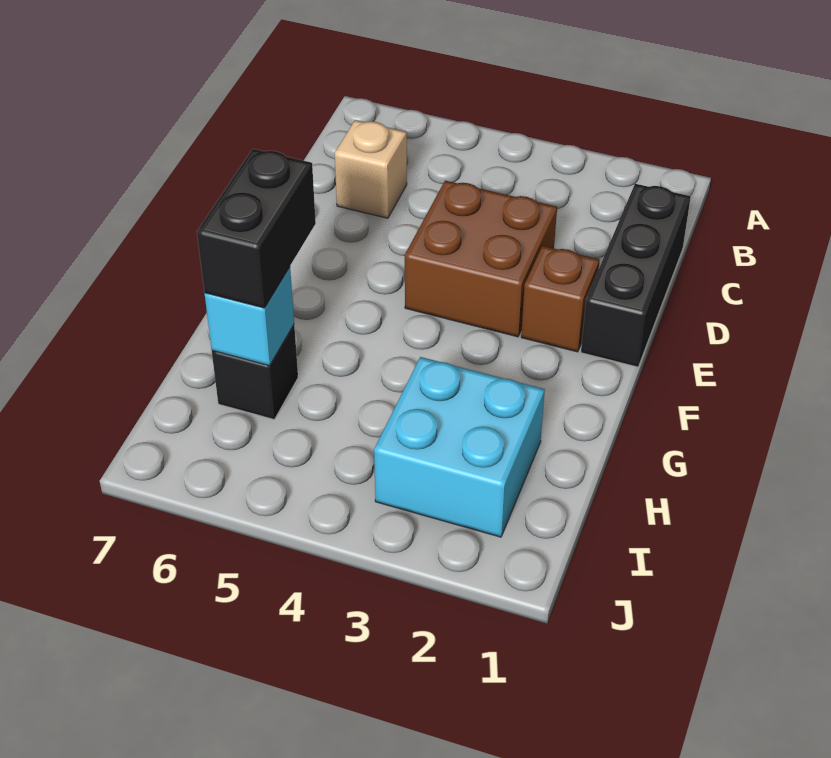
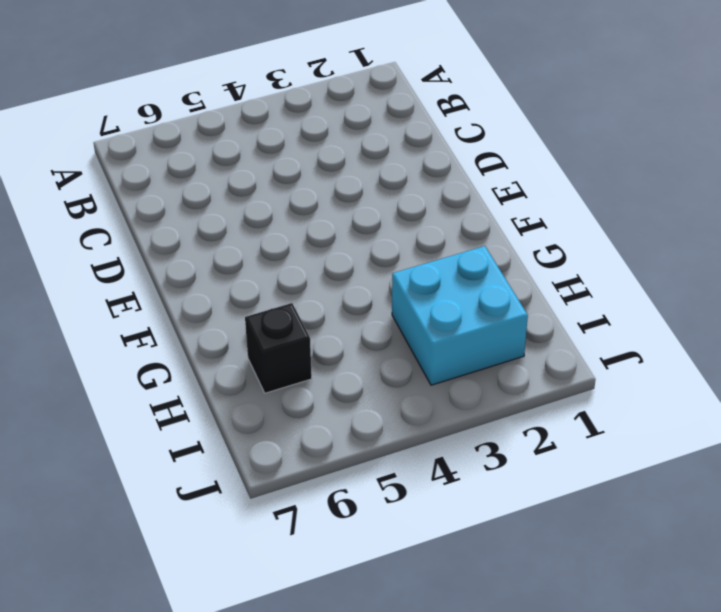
none -> black brick C1:E1 level 1
none -> tan brick C6 level 1

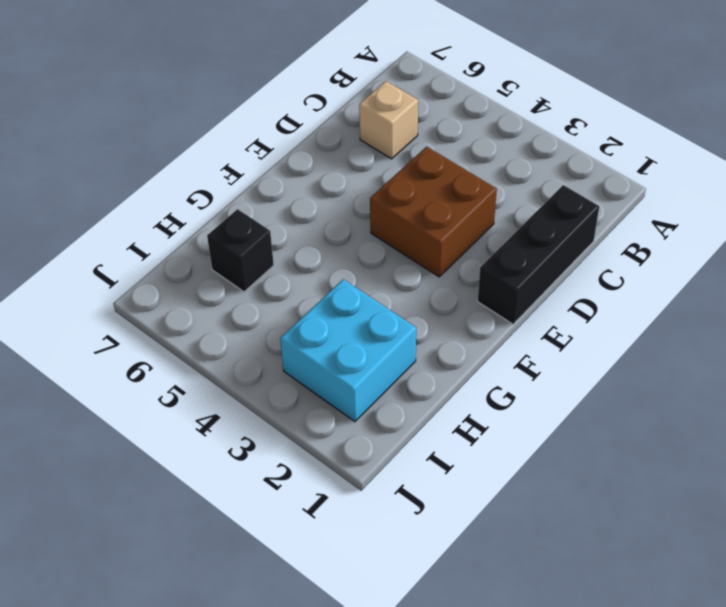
none -> brown brick E2 level 1
none -> cyan brick H6 level 2

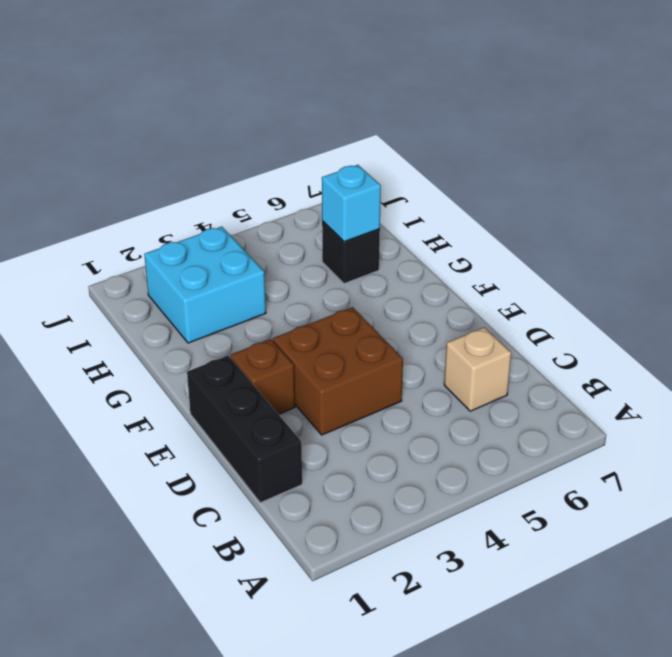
none -> black brick G6:H6 level 3

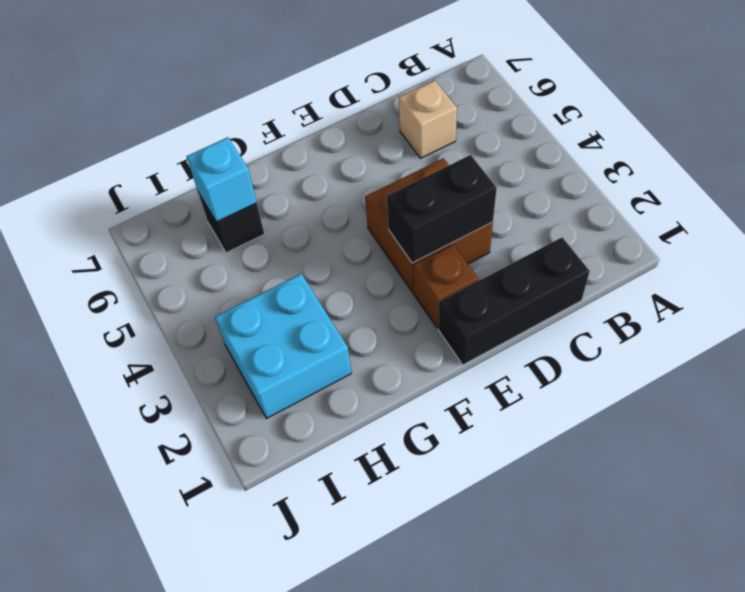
black brick D3:E3 level 2 -> black brick G6:H6 level 3

